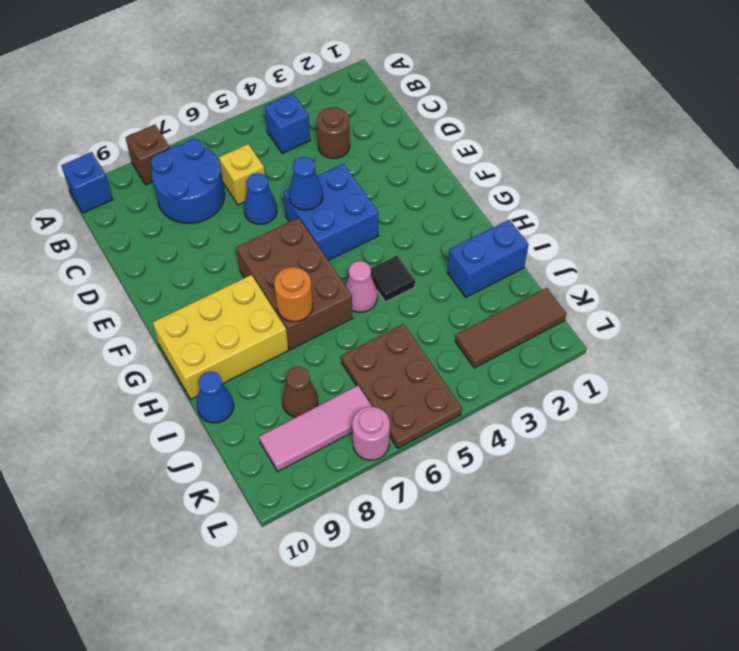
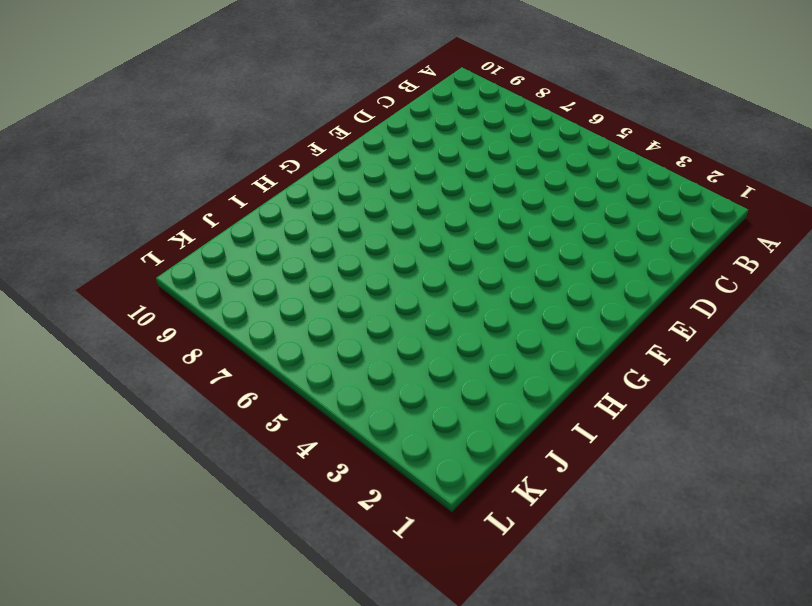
none -> brown brick A8 level 1
none -> blue brick A10 level 1
none -> blue brick B4 level 1

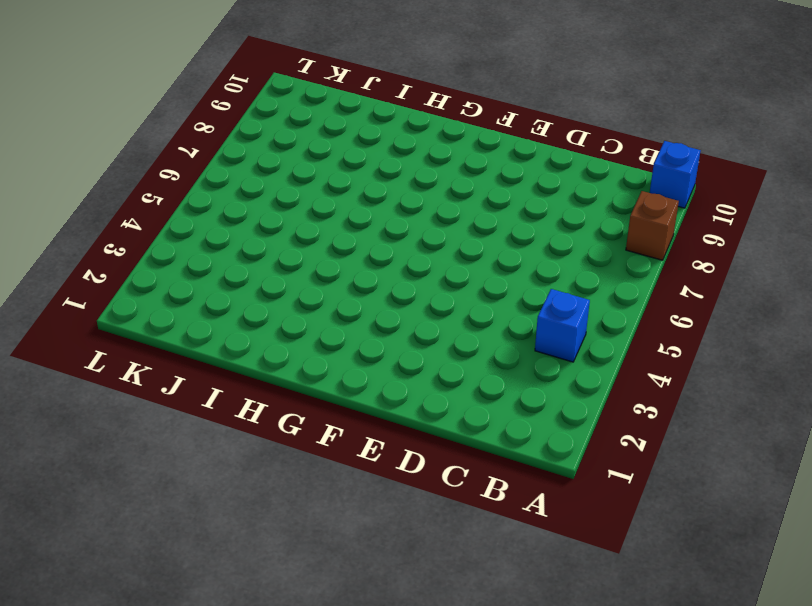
none -> blue round brick B7:C8 level 1
none -> brown round brick C3 level 1
none -> yellow brick C6 level 1

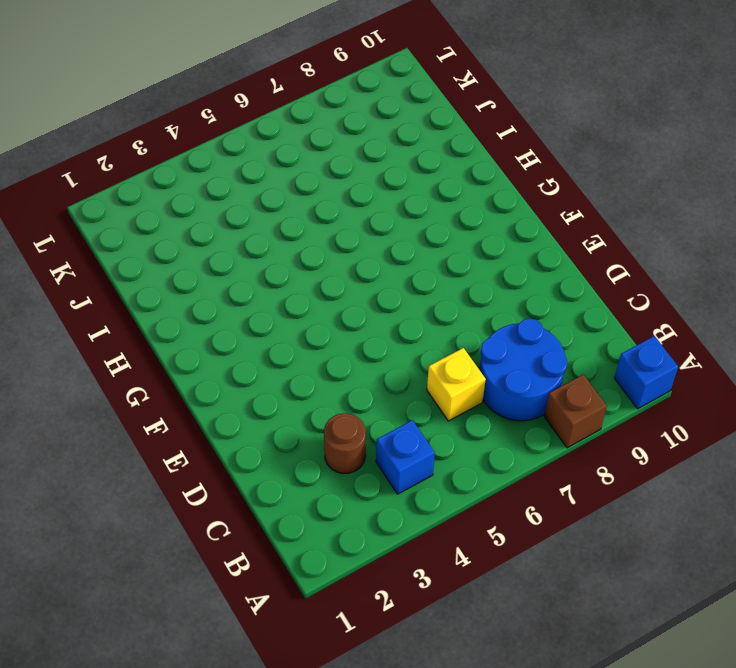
none -> blue cone D6 level 1
none -> blue brick E4:F5 level 1
none -> brown brick F6:H7 level 1

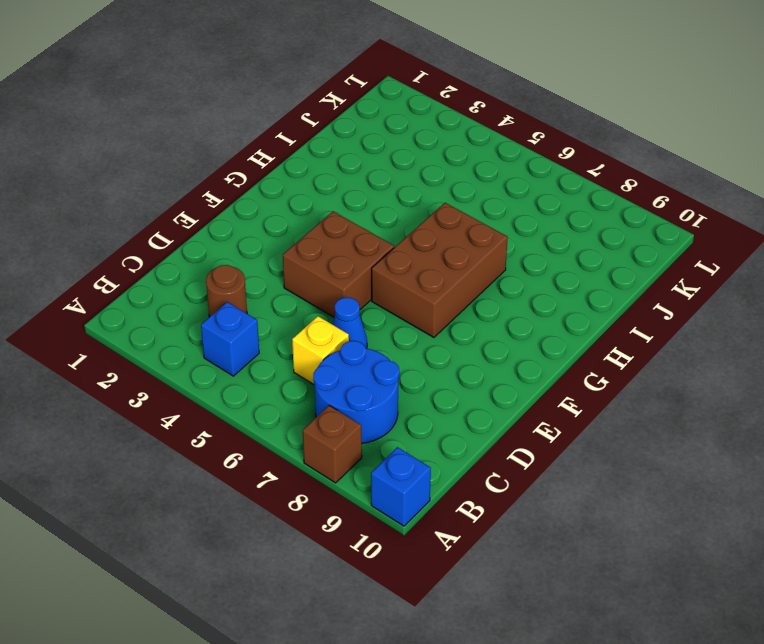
brown brick E4:F5 level 1 -> blue brick E4:F5 level 1
none -> yellow brick G8:H10 level 1
none -> black tile H4 level 1
none -> pink cone H5 level 1

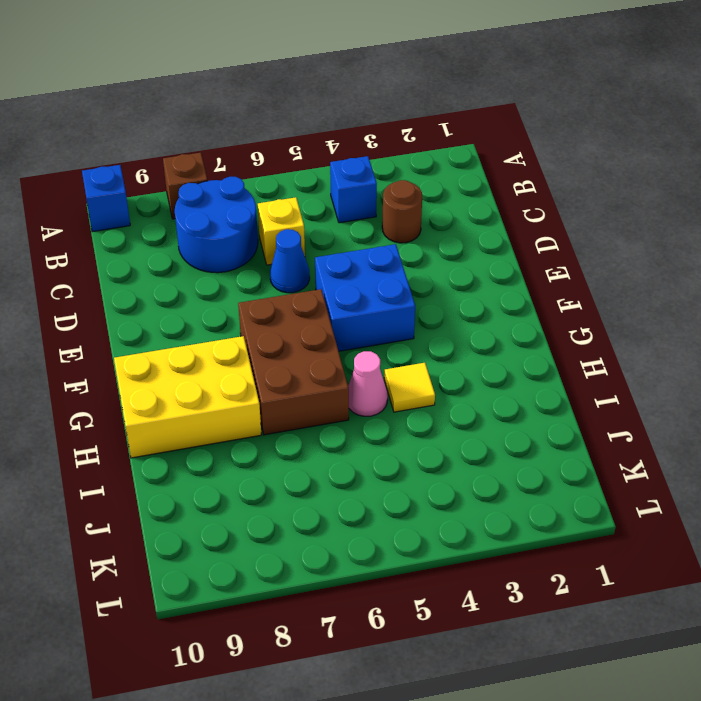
yellow tile H4 level 1 -> black tile H4 level 1
none -> blue brick I1:I2 level 1
none -> blue cone I10 level 1
none -> brown plate J5:L6 level 1

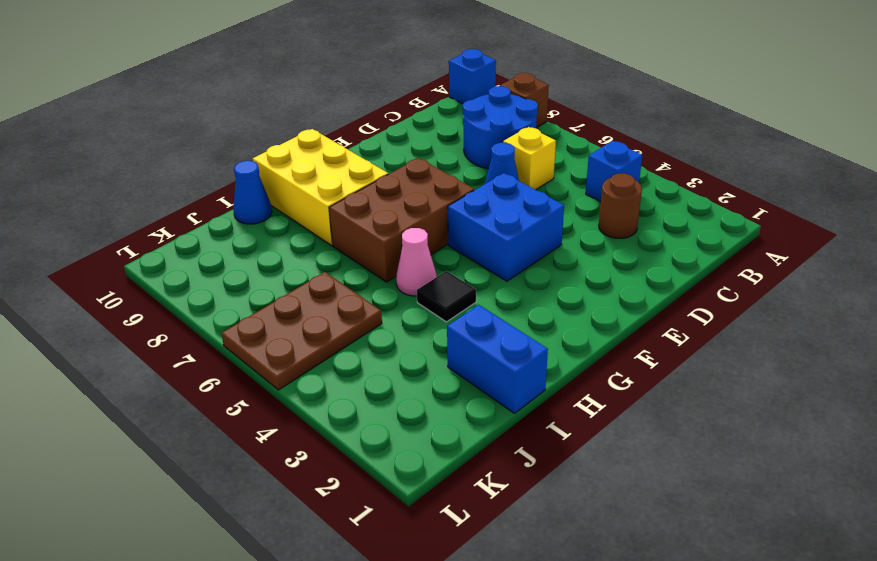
none -> brown cone J8 level 1
none -> brown tile K1:K3 level 1
none -> pink tile K7:K9 level 1

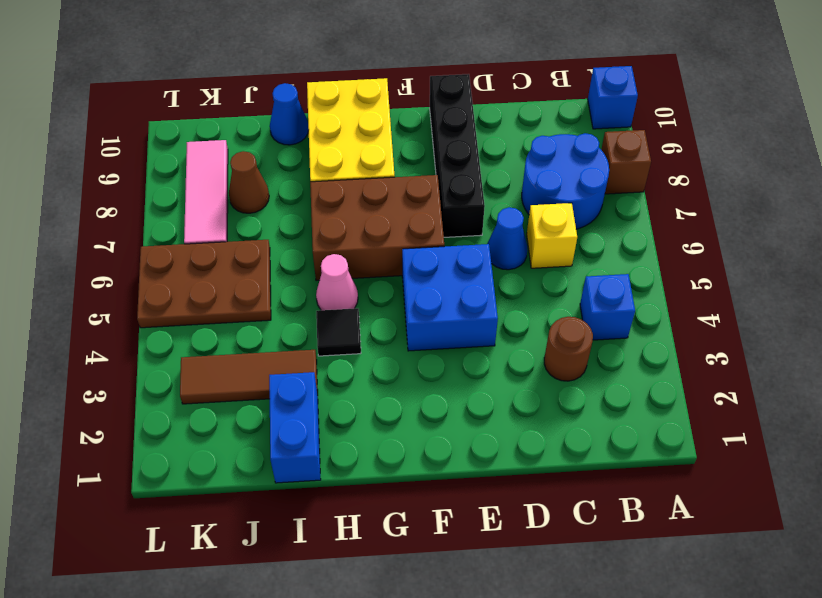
black brick E7:E10 level 1 -> none
brown tile I3:K3 level 1 -> brown tile K1:K3 level 1
none -> pink round brick L7 level 1
none -> blue cone E5 level 2
none -> orange round brick H7 level 2

